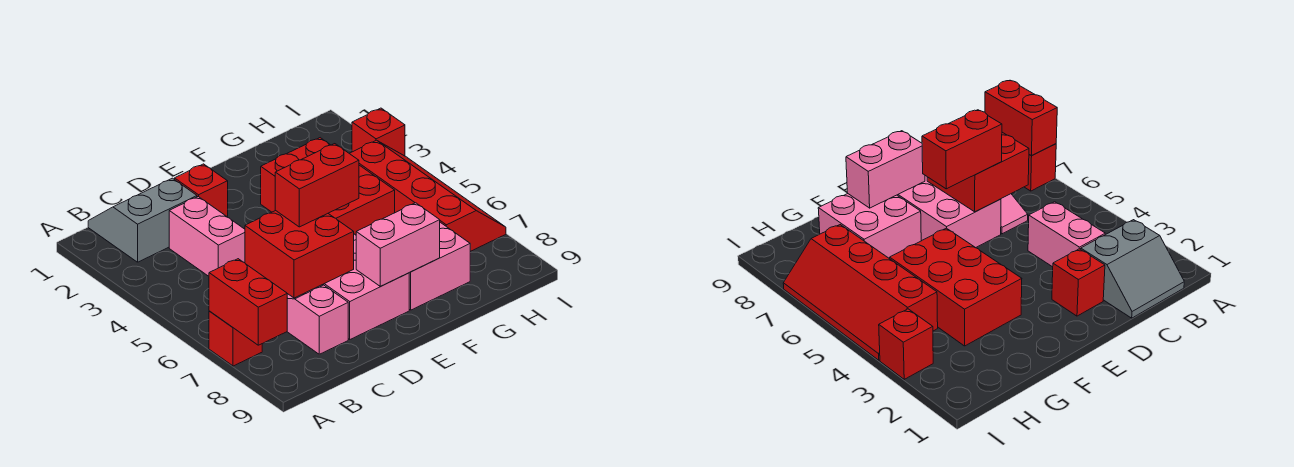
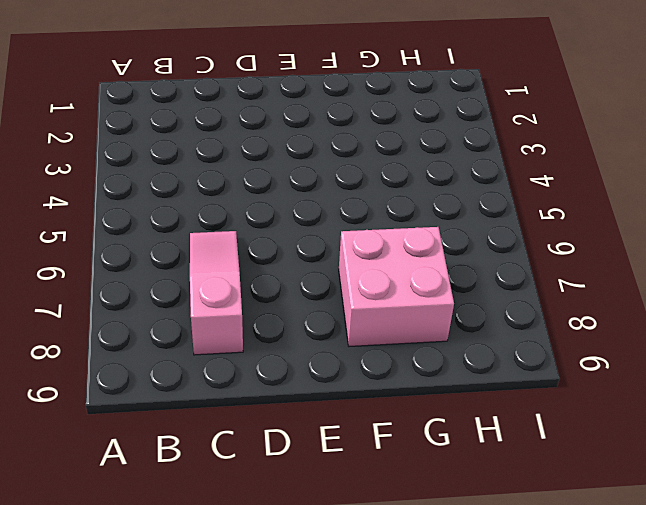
none -> red brick A7 level 1
none -> grey slope B1:C2 level 1 top 2
none -> pink brick C3:C4 level 1

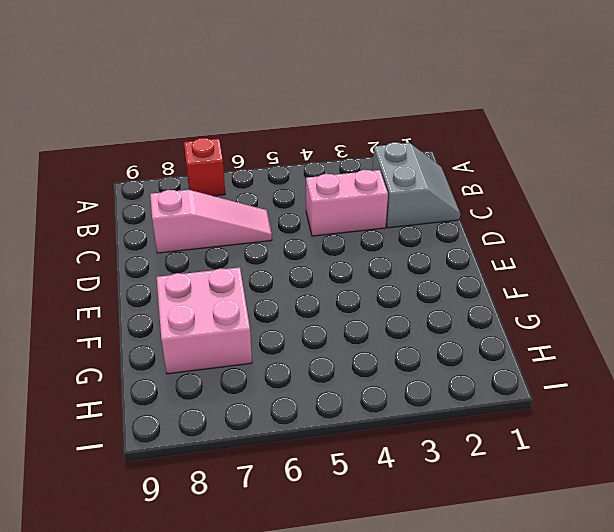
none -> red brick D2 level 1
none -> pink brick D6:E8 level 1
none -> red brick F3:G5 level 1

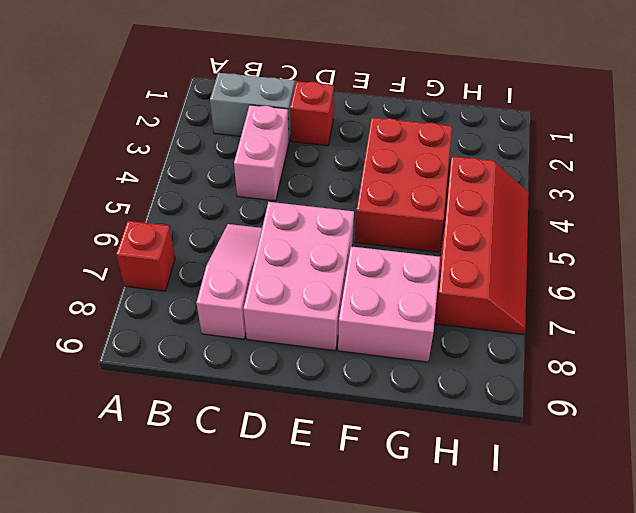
none -> red brick I3 level 1
none -> red brick A7:A8 level 2
none -> red brick C6:D7 level 2

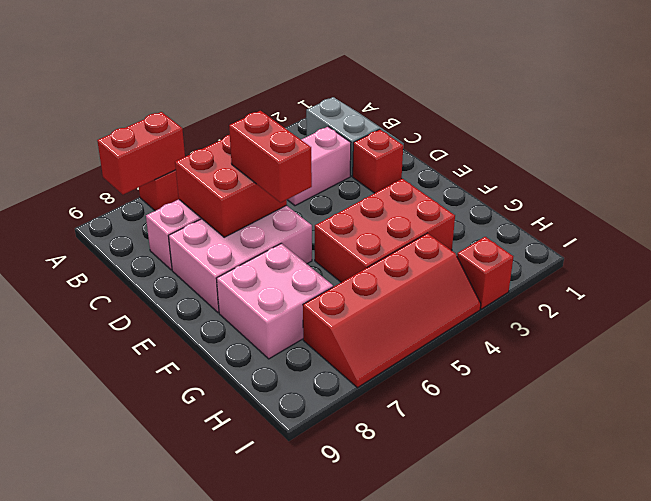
none -> pink brick E8:F8 level 2

